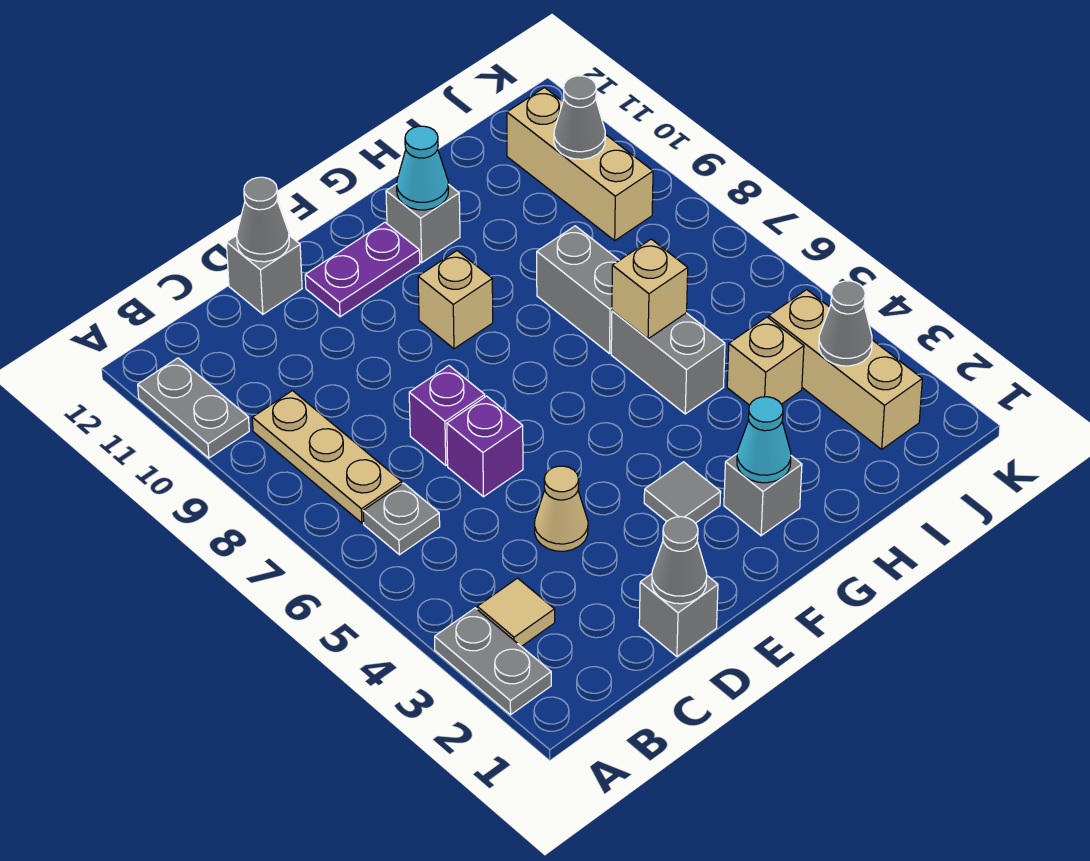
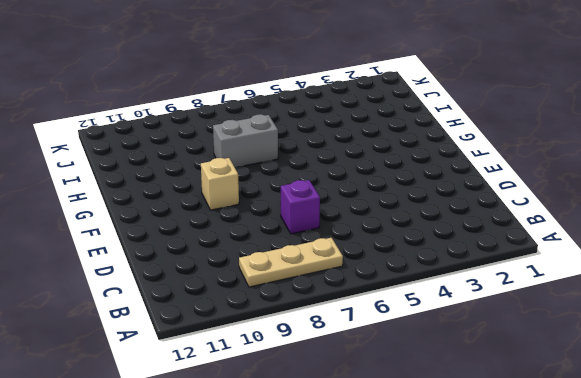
none -> grey plate A2:A3 level 1
none -> grey plate A10:A11 level 1
none -> tan tile B3 level 1

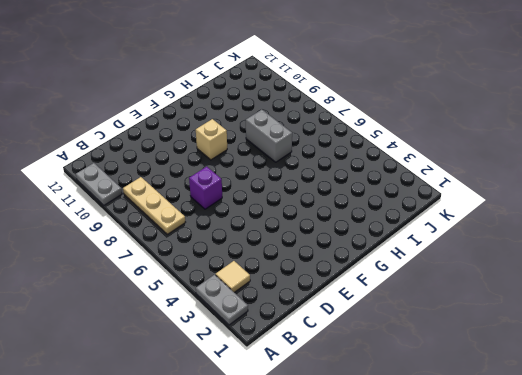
none -> grey plate B6 level 1
none -> grey brick D1 level 1
none -> tan cone D4 level 1

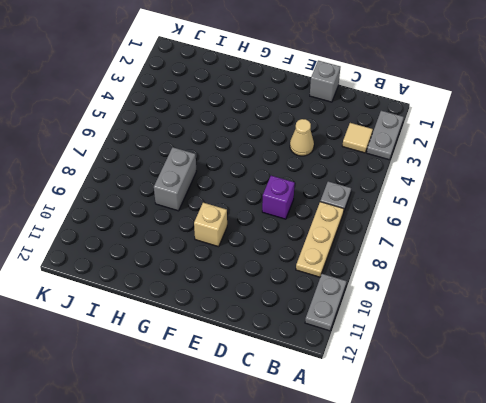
none -> purple brick D6 level 1
none -> grey brick D12 level 1
none -> purple plate E11:F11 level 1

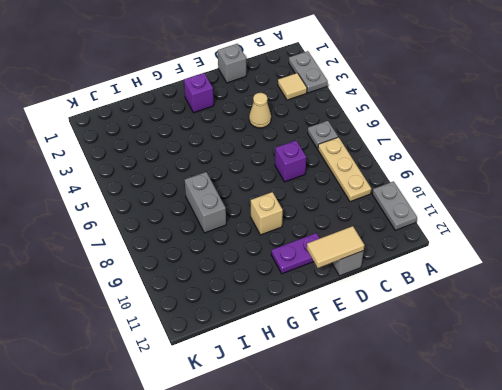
tan tile D12:E12 level 2 -> grey cone D12 level 2
purple brick F2 level 1 -> purple brick D6 level 1
none -> grey tile F3 level 1
none -> grey brick G2 level 1
none -> grey brick G11 level 1

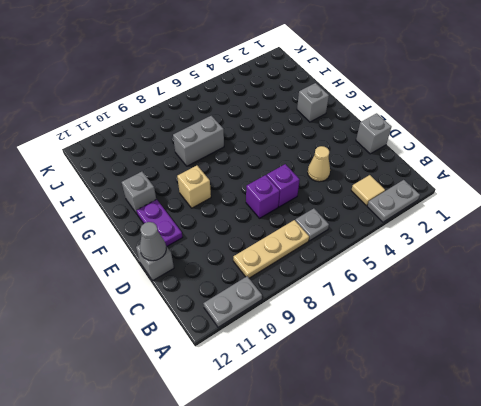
none -> grey tile F3 level 1
none -> grey brick H5:H6 level 1
none -> tan brick I4 level 1

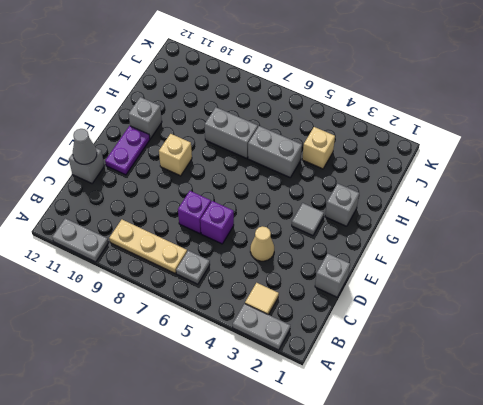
none -> tan brick J2:J4 level 1
none -> tan brick J9:J11 level 1
none -> grey cone D1 level 2

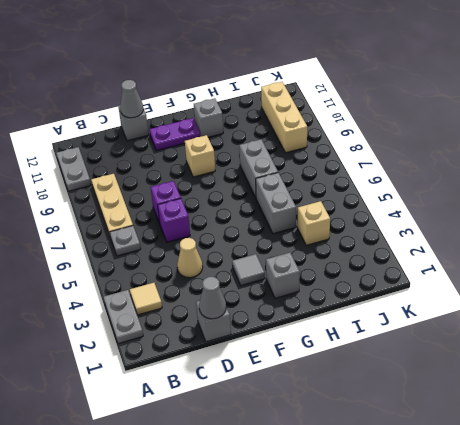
none -> tan brick J2:J4 level 1
none -> cyan cone G2 level 2
none -> cyan cone G11 level 2

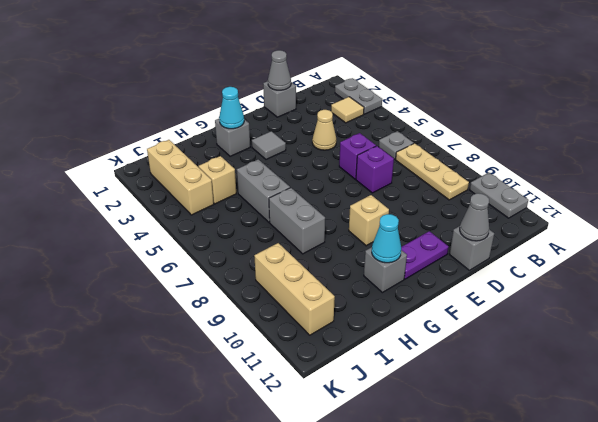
none -> tan brick H6 level 2
none -> grey cone J3 level 2
none -> grey cone J10 level 2

